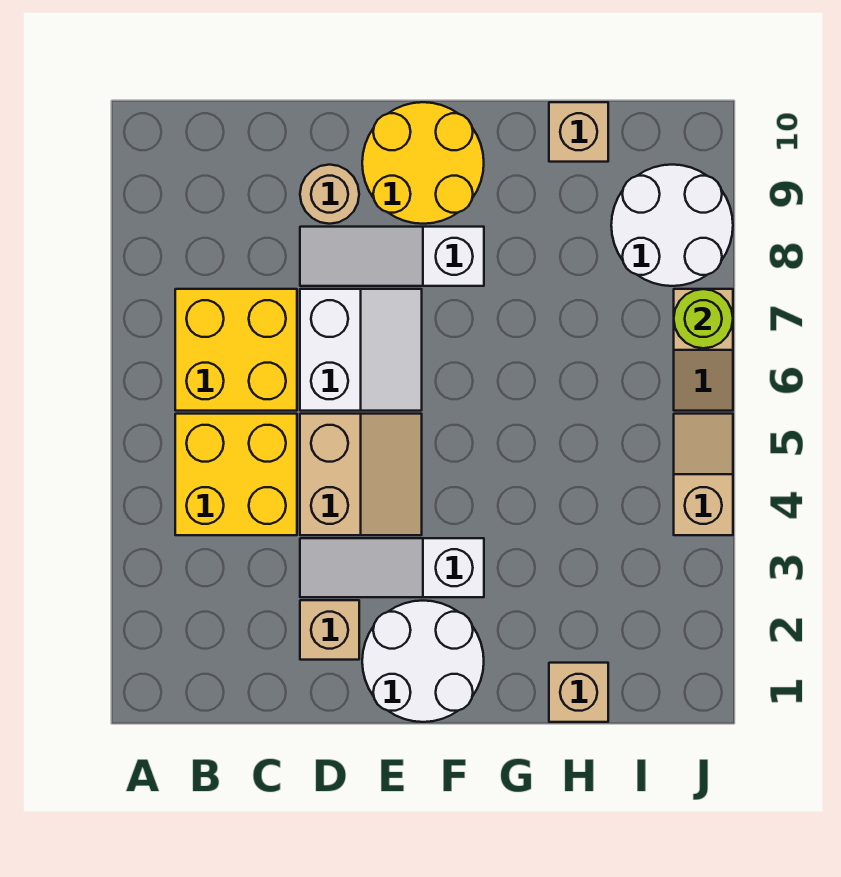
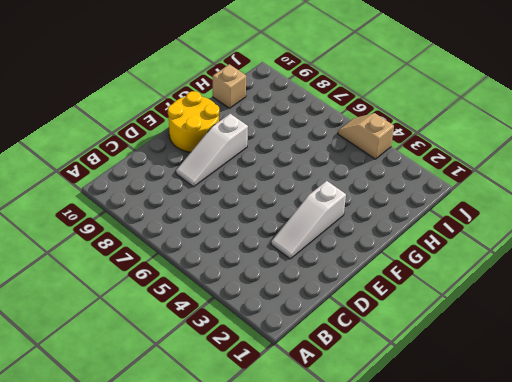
none -> yellow brick B4:C5 level 1
none -> yellow brick B6:C7 level 1
none -> tan brick D2 level 1

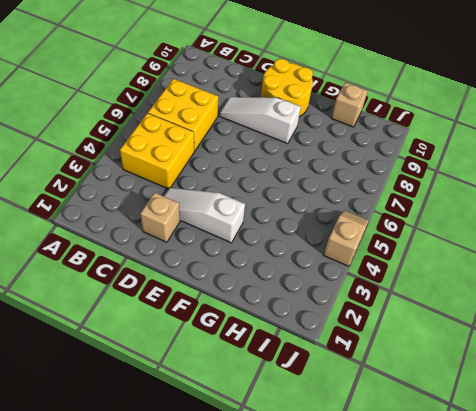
none -> tan slope D4:E5 level 1 top D
none -> white slope D6:E7 level 1 top D
none -> tan round brick D9 level 1

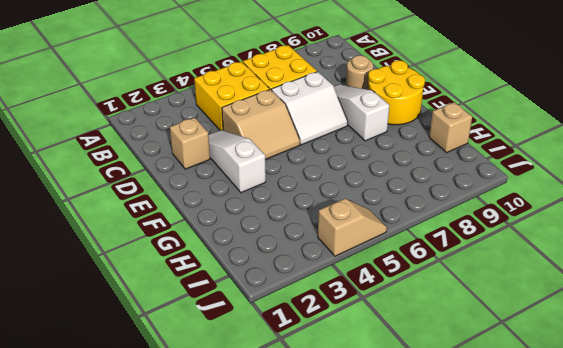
none -> white round brick E1:F2 level 1
none -> tan brick H1 level 1
none -> white round brick I8:J9 level 1

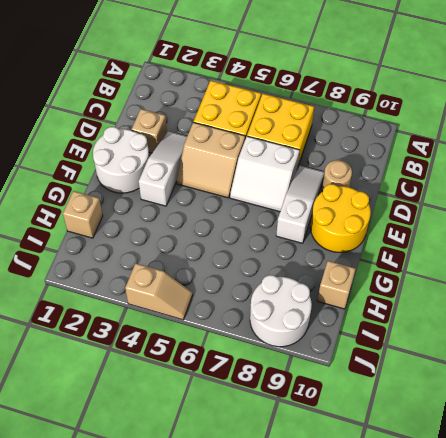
none -> tan slope J6:J7 level 1 top 7
none -> lime round brick J7 level 2

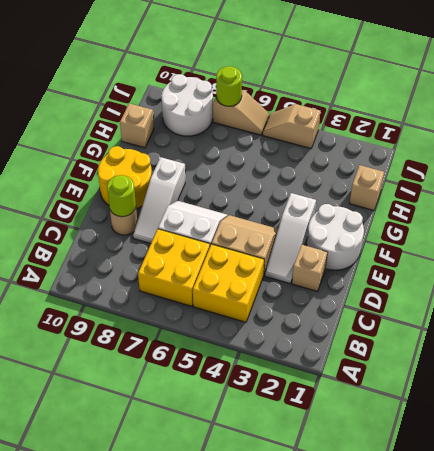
lime round brick D9 level 2 -> none

